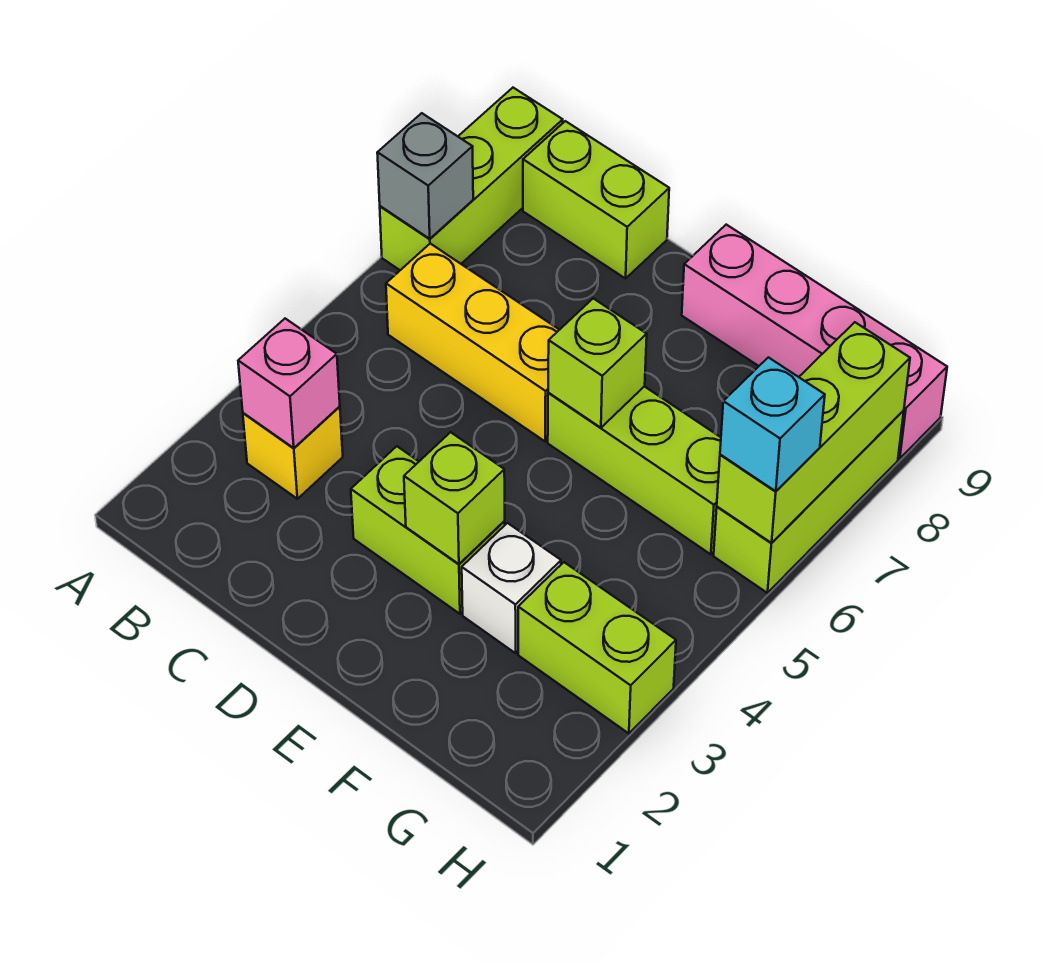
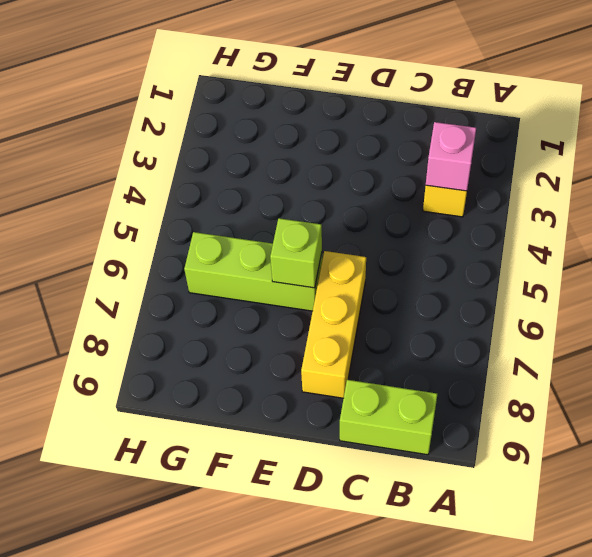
yellow brick D6:D8 level 1 -> yellow brick B6:D6 level 1
none -> lime brick A7:A9 level 1
none -> lime brick D3:E3 level 1
none -> pink brick E9:H9 level 1

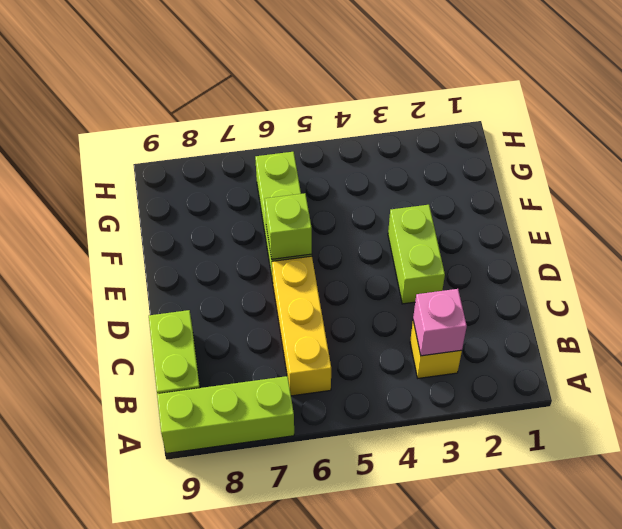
none -> pink brick E9:H9 level 1
none -> white brick F3 level 1
none -> lime brick G3:H3 level 1

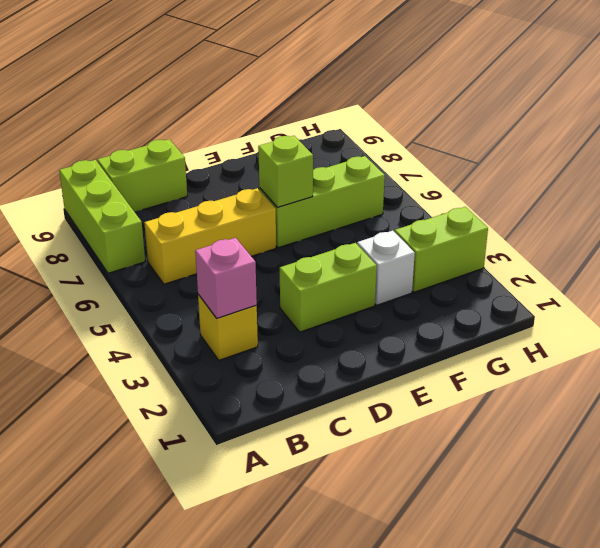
none -> pink brick E9:H9 level 1
none -> lime brick H6:H8 level 1
none -> grey brick A7 level 2

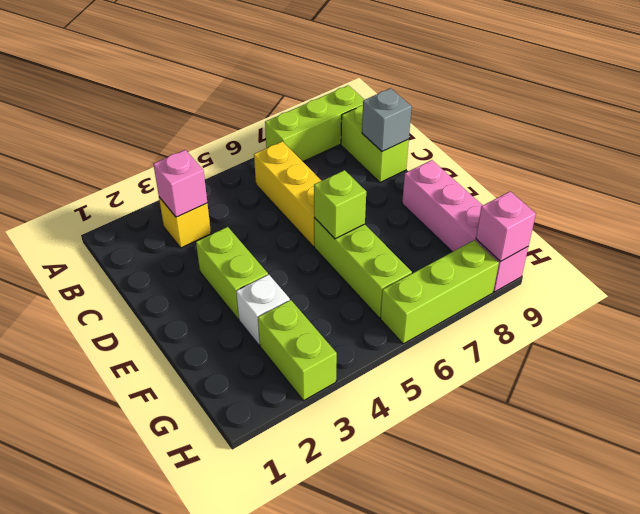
grey brick C9 level 2 -> grey brick A7 level 2
pink brick H9 level 2 -> none
none -> lime brick E3 level 2
none -> lime brick H6:H8 level 2
none -> cyan brick H6 level 3

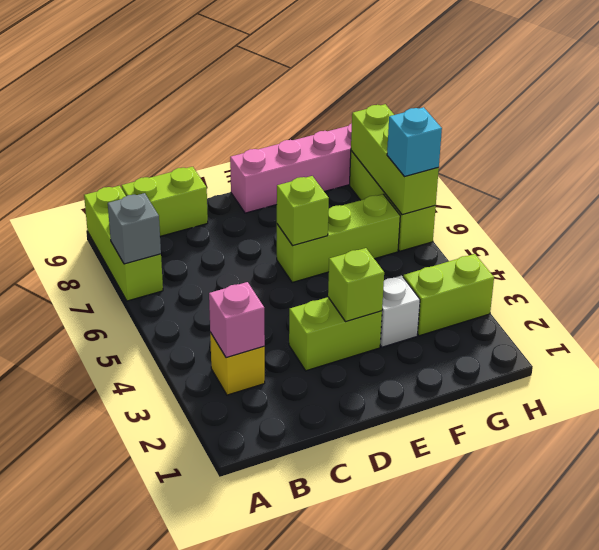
none -> yellow brick B6:D6 level 1

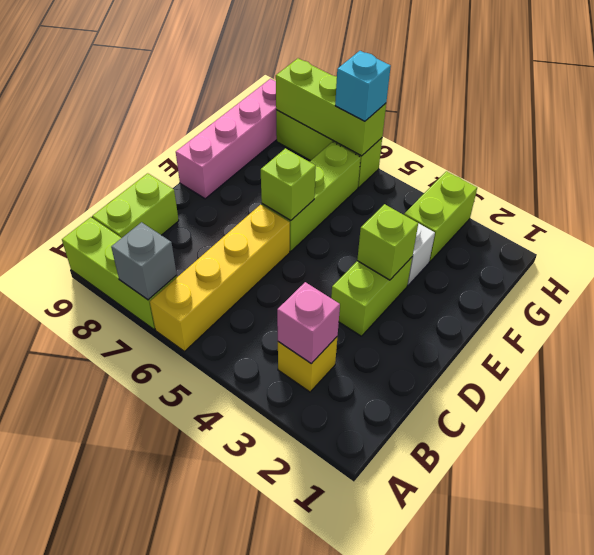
yellow brick A6:D6 level 1 -> yellow brick B6:D6 level 1

